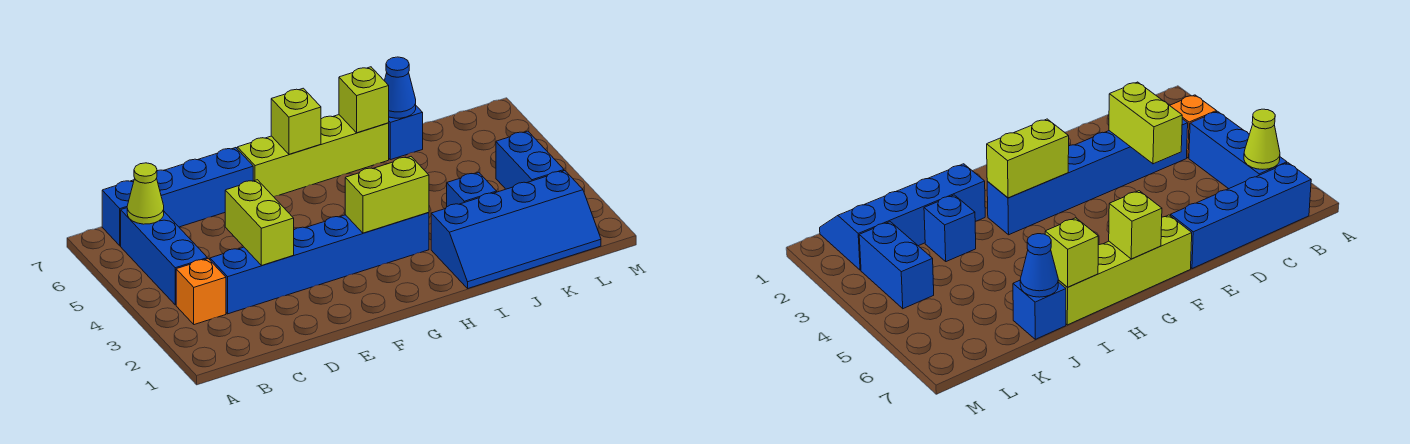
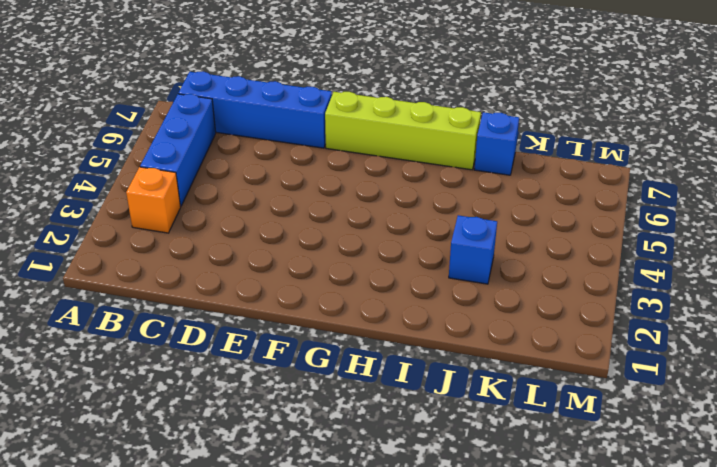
none -> blue brick C3:H3 level 1
none -> blue slope I1:L2 level 1 top 2
none -> blue brick L3:L4 level 1

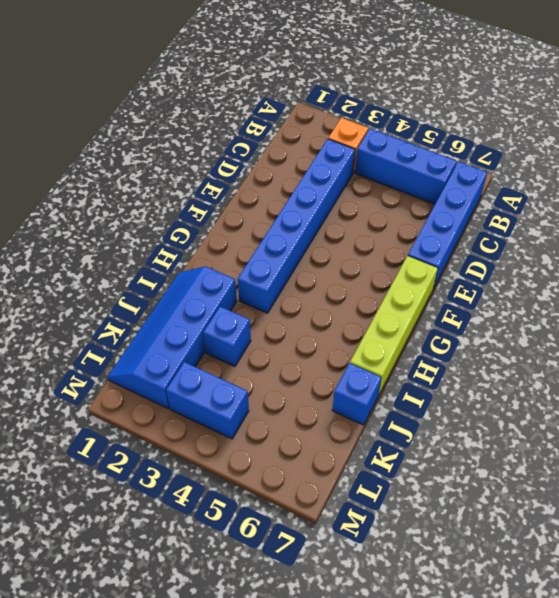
none -> lime cone B6 level 2
none -> lime brick D3:D4 level 2
none -> lime brick G3:H3 level 2

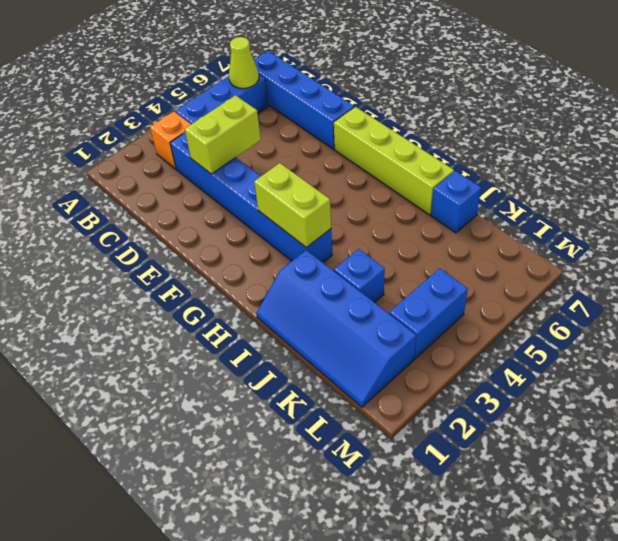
none -> lime brick G7 level 2
none -> lime brick I7 level 2
none -> blue cone J7 level 2

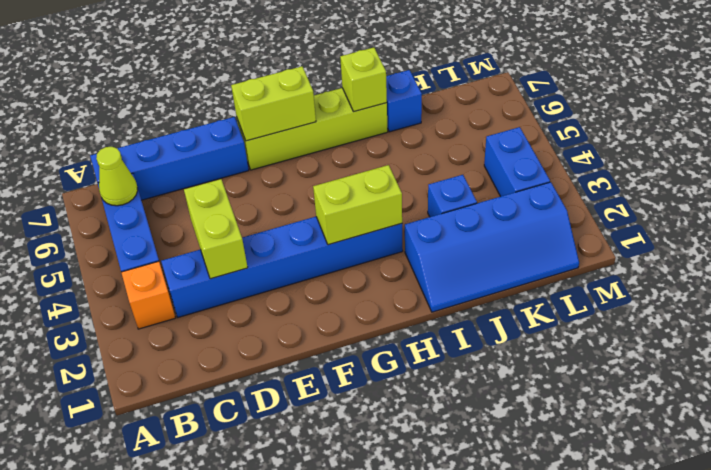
lime brick F7:G7 level 2 -> lime brick G7 level 2
none -> blue cone J7 level 2

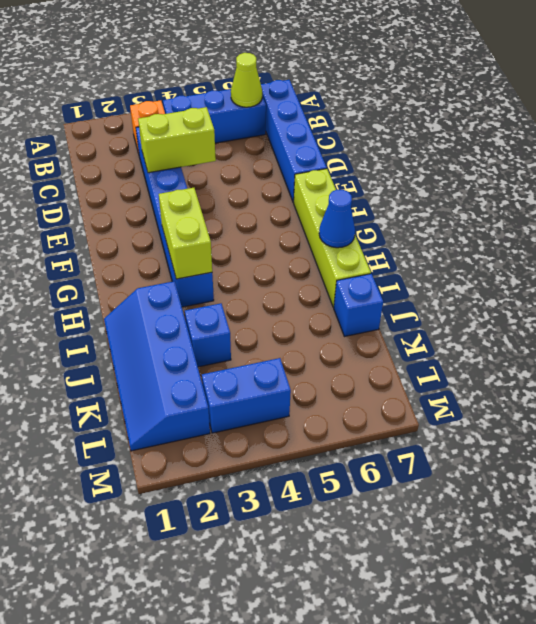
blue cone H7 level 2 -> blue cone J7 level 2
none -> lime brick G7 level 2
none -> lime brick I7 level 2

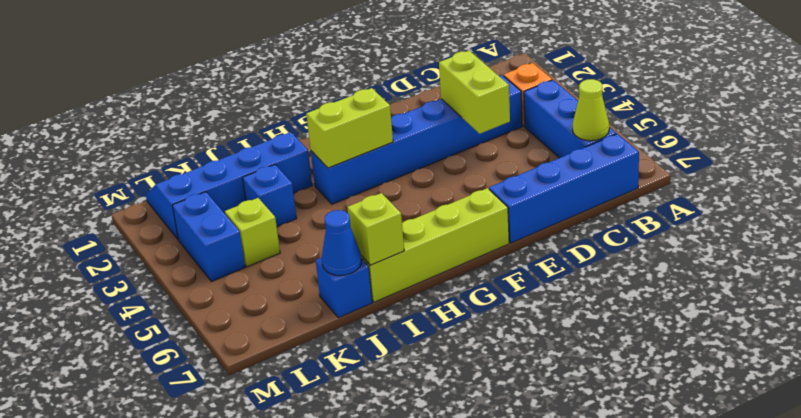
lime brick K4 level 1 -> lime brick G7 level 2

